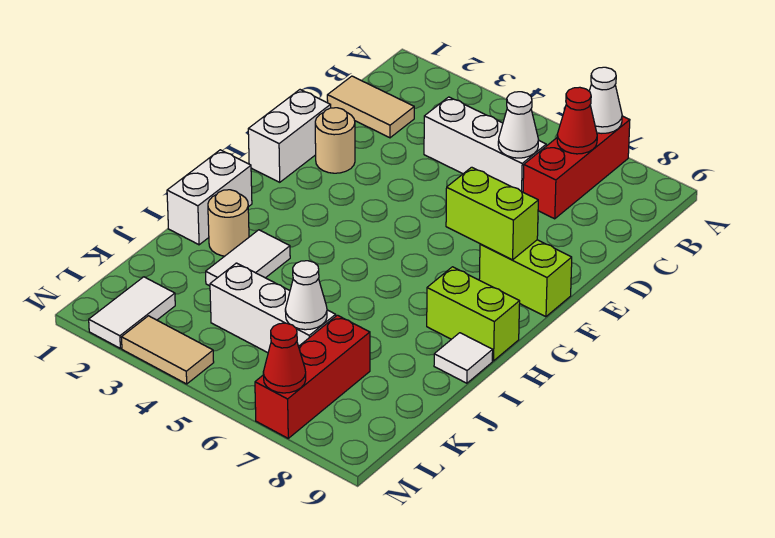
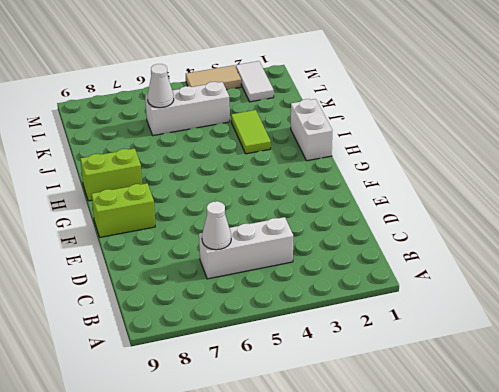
lime tile I3:J3 level 1 -> white tile I3:J3 level 1
none -> red brick A7:C7 level 1
none -> tan tile C1:C2 level 1
none -> white brick E1:F1 level 1

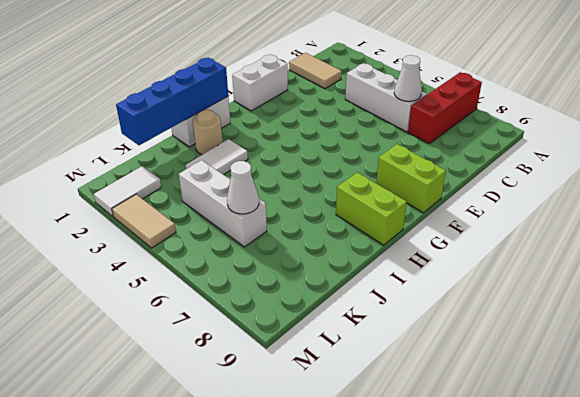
blue brick H1:K1 level 2 -> none
none -> tan round brick E2 level 1
none -> white tile I9 level 1
none -> red brick K7:M7 level 1

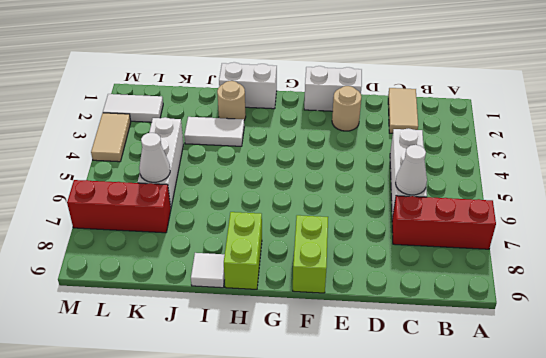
none -> white cone A7 level 2
none -> red cone B7 level 2
none -> lime brick F7:F8 level 2

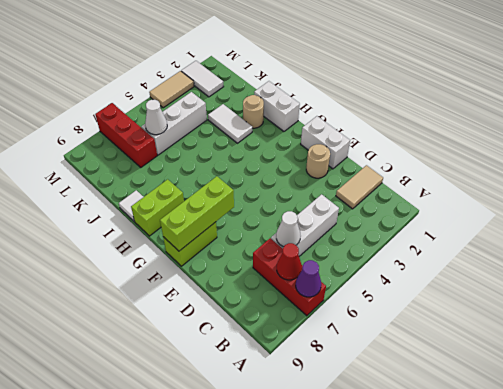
purple cone A7 level 2 -> white cone A7 level 2
lime brick F7:F9 level 2 -> lime brick F7:F8 level 2
none -> red cone M7 level 2

